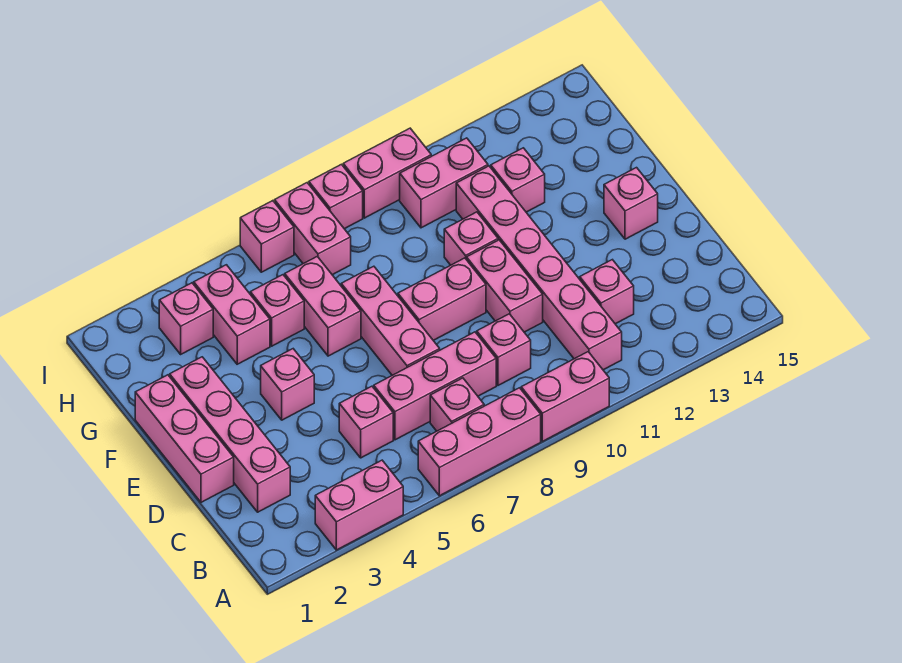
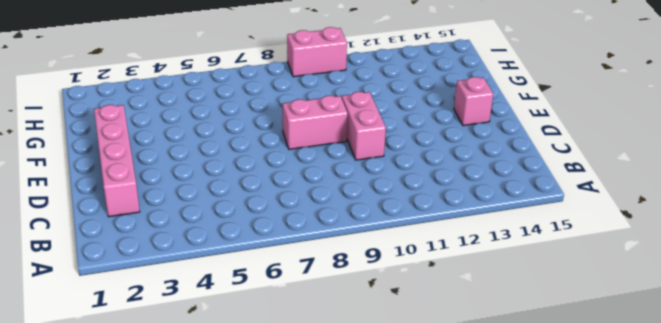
none -> pink brick A3:A4 level 1
none -> pink brick A6:A8 level 1
none -> pink brick A9:A10 level 1

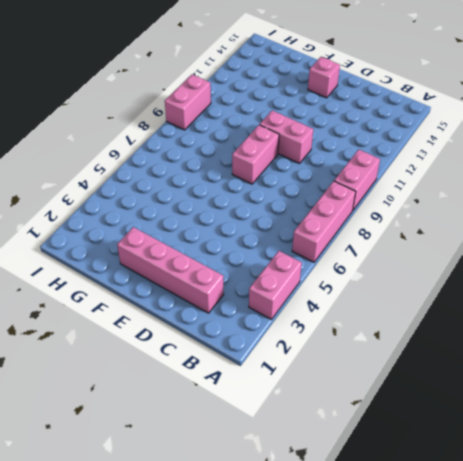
none -> pink brick B7 level 1
none -> pink brick B11:G11 level 1
none -> pink brick C5 level 1

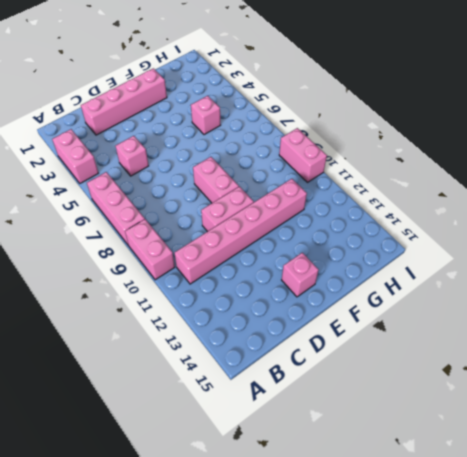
none -> pink brick B7 level 1
none -> pink brick C6:C8 level 1
none -> pink brick C9 level 1

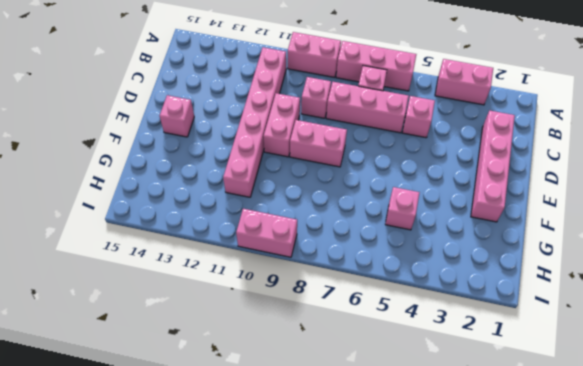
none -> pink brick C12 level 1
none -> pink brick D1:F1 level 1
none -> pink brick D7:F7 level 1

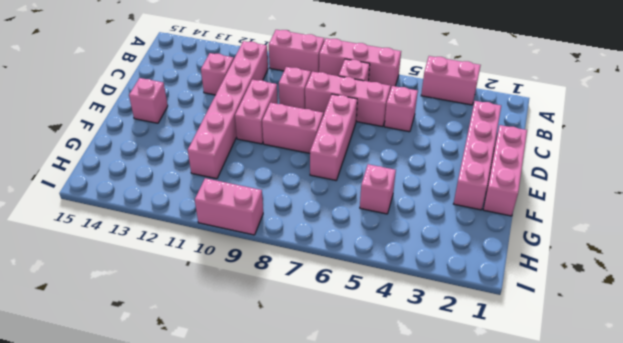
none -> pink brick E4 level 1
none -> pink brick F6:G6 level 1
none -> pink brick F10 level 1

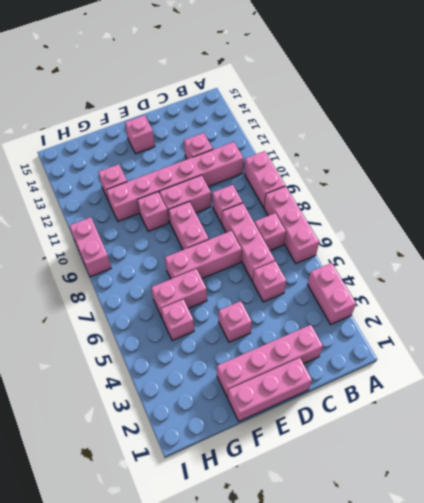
none -> pink brick G4:H4 level 1
none -> pink brick H3 level 1
none -> pink brick H7:I7 level 1

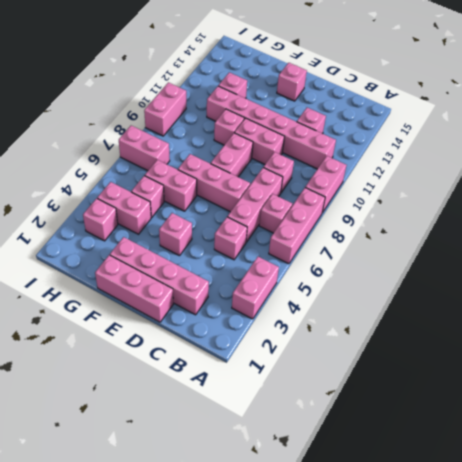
none -> pink brick H10:H11 level 1
none -> pink brick I6 level 1
none -> pink brick I8 level 1

